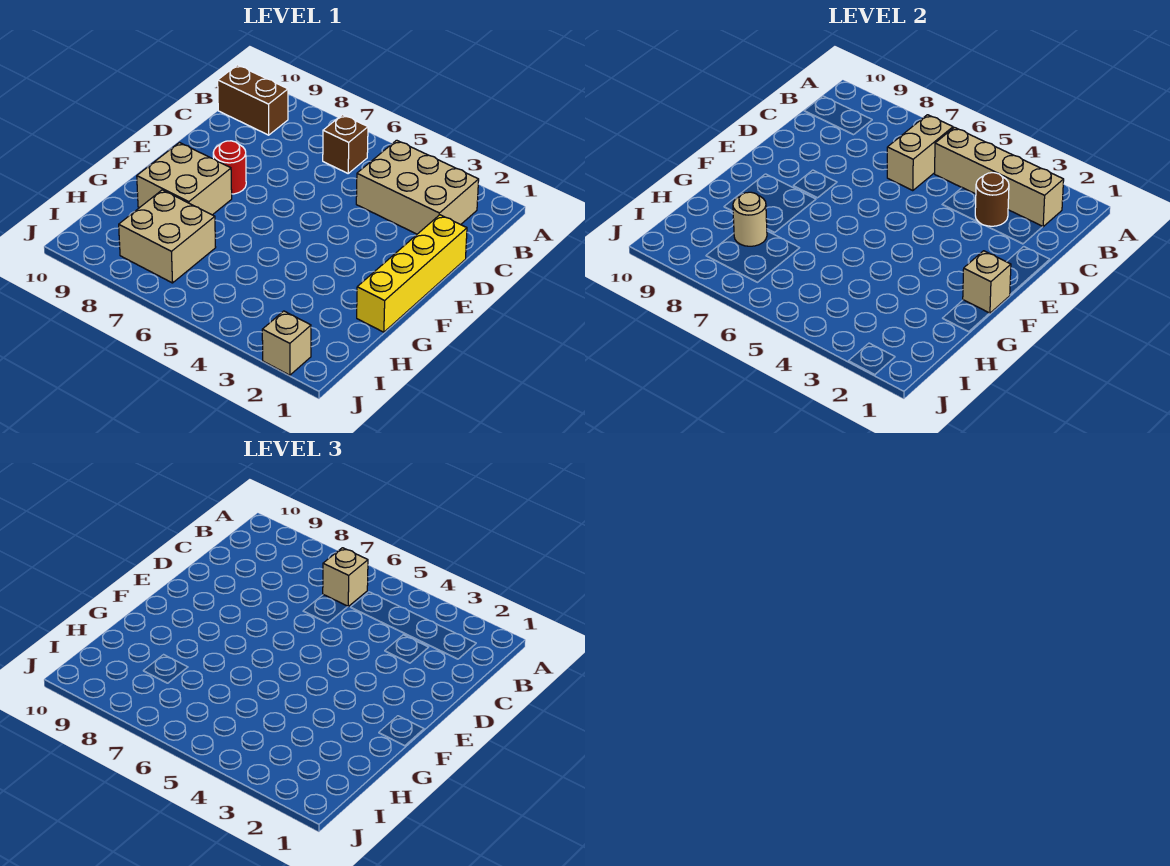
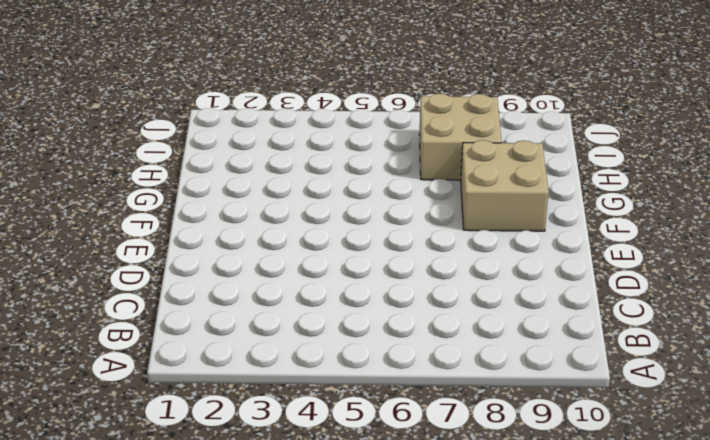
none -> tan brick B2:C4 level 1
none -> brown brick B6 level 1
none -> brown brick B9:B10 level 1

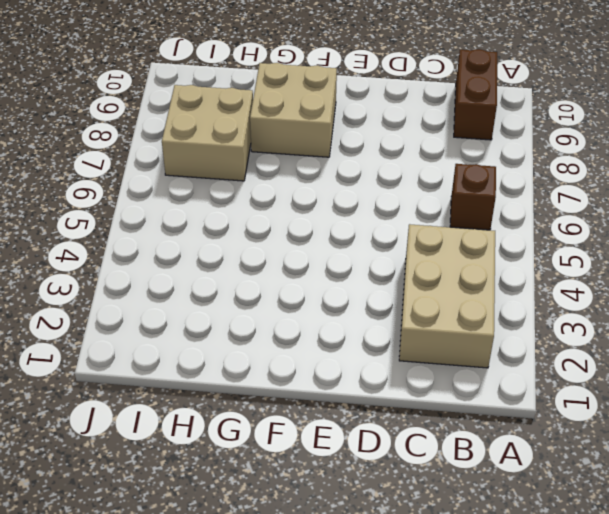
none -> yellow brick D1:G1 level 1
none -> red round brick E8 level 1
none -> tan brick J2 level 1

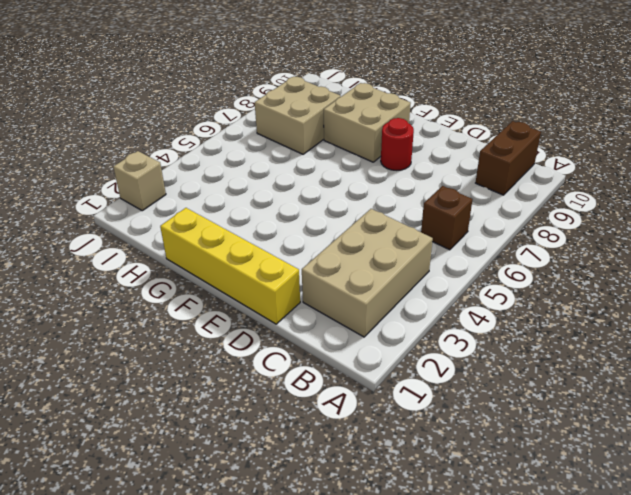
none -> tan brick B2:B5 level 2
none -> tan brick B6:C6 level 2
none -> brown round brick C3 level 2

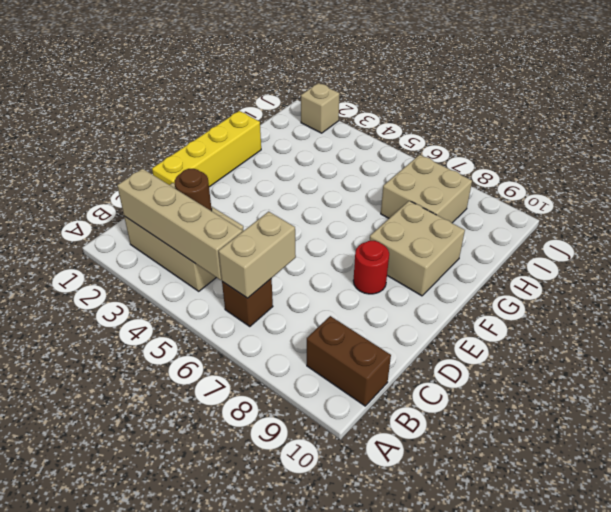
none -> tan brick F1 level 2
none -> tan round brick H8 level 2
none -> tan brick B6 level 3

